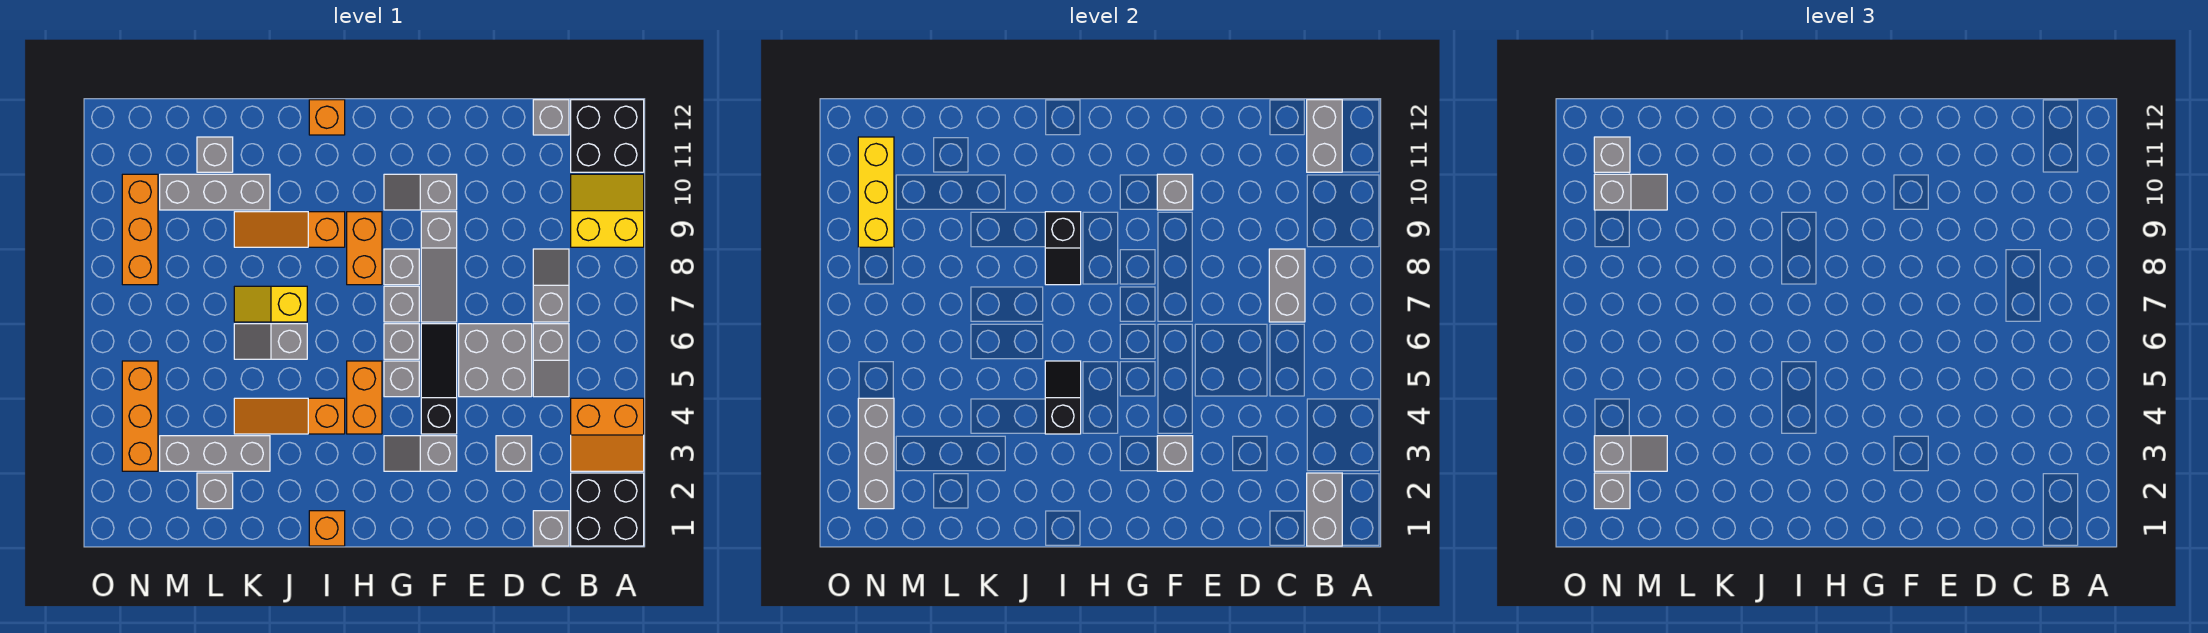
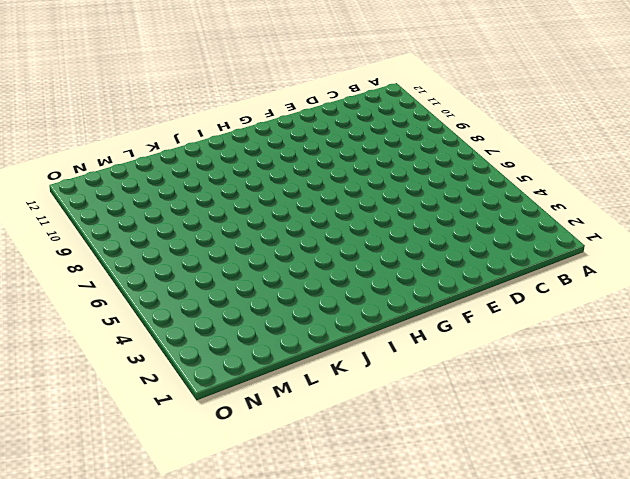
none -> black brick A1:B2 level 1
none -> orange slope A3:B4 level 1 top 4
none -> yellow slope A9:B10 level 1 top 9
none -> black brick A11:B12 level 1

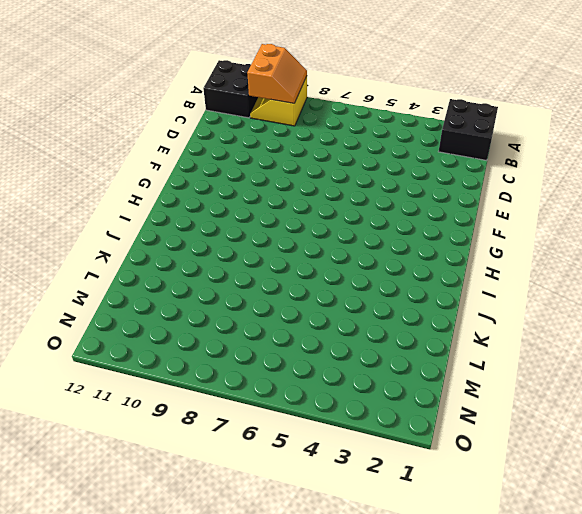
orange slope A9:B10 level 2 top 10 -> orange slope A3:B4 level 1 top 4
none -> grey brick C1 level 1
none -> grey slope C5:C6 level 1 top 6
none -> grey slope C7:C8 level 1 top 7
none -> grey brick C12 level 1

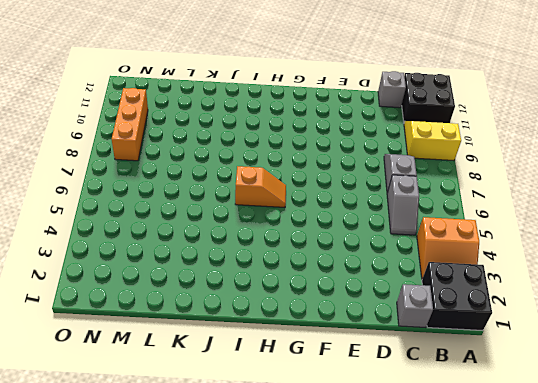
orange slope H6:I6 level 1 top I -> none
none -> grey brick D3 level 1
none -> grey brick D5:E6 level 1
none -> grey slope F3:G3 level 1 top F
none -> black slope F4:F6 level 1 top 4

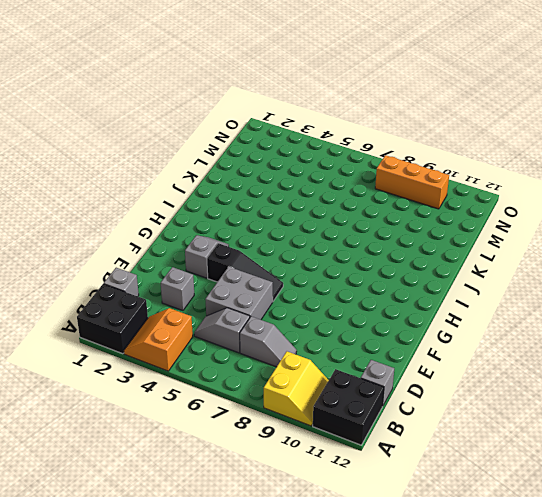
none -> grey slope F7:F9 level 1 top 9
none -> grey slope F10:G10 level 1 top F
none -> grey brick G5 level 1
none -> grey brick G6 level 1

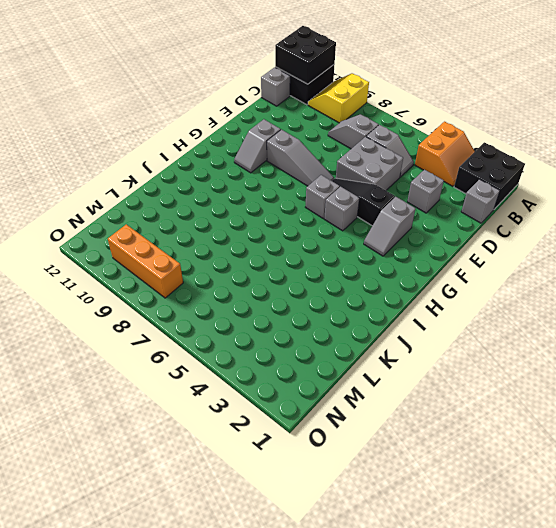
black brick A11:B12 level 2 -> grey brick B11:B12 level 2
none -> grey brick G7 level 1
none -> grey brick G8 level 1
none -> orange brick H4:H5 level 1
none -> orange brick H8:H9 level 1

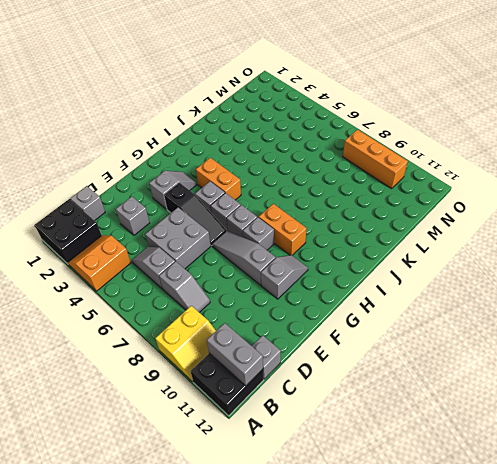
none -> orange brick I1 level 1
none -> orange slope I4:K4 level 1 top I
none -> orange slope I9:K9 level 1 top I
none -> orange brick I12 level 1

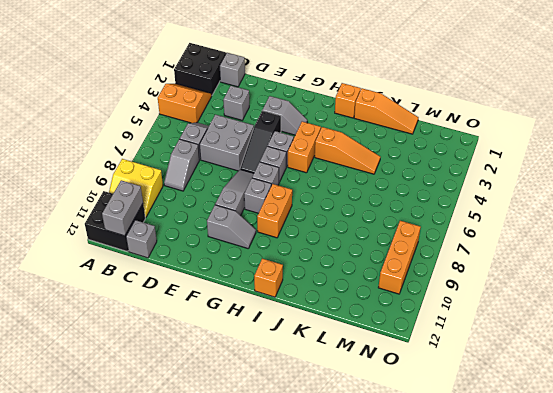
orange slope J1:L1 level 1 top J -> orange slope I9:K9 level 1 top I
none -> grey slope J6:K6 level 1 top J
none -> yellow slope J7:K7 level 1 top J
none -> grey brick K3:M3 level 1
none -> grey brick K10:M10 level 1

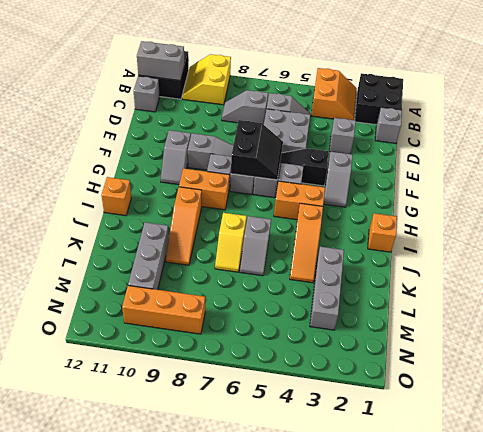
black slope F6:G7 level 2 top 7 -> none
none -> grey brick L2 level 1
none -> grey brick L11 level 1
none -> orange brick N3:N5 level 1
none -> grey brick B1:B2 level 2

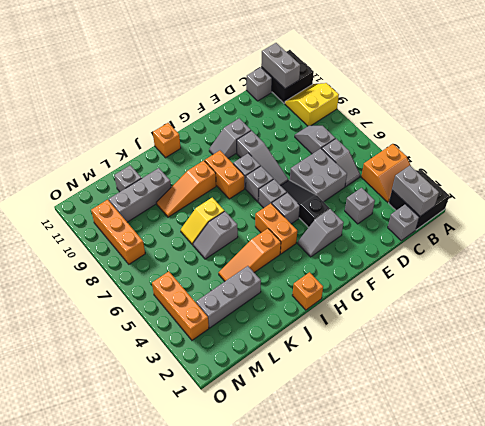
none -> grey brick L2 level 1
none -> grey brick C7:C8 level 2
none -> grey brick F3 level 2
none -> grey brick F10 level 2

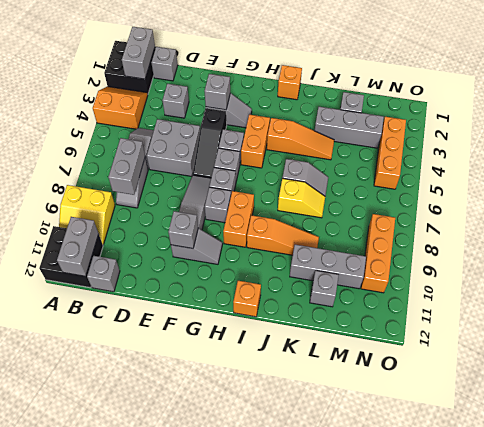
none -> black slope I4:I5 level 2 top 4
none -> black slope I8:I9 level 2 top 9
none -> grey brick N2:N4 level 2
none -> yellow brick N9:N11 level 2

